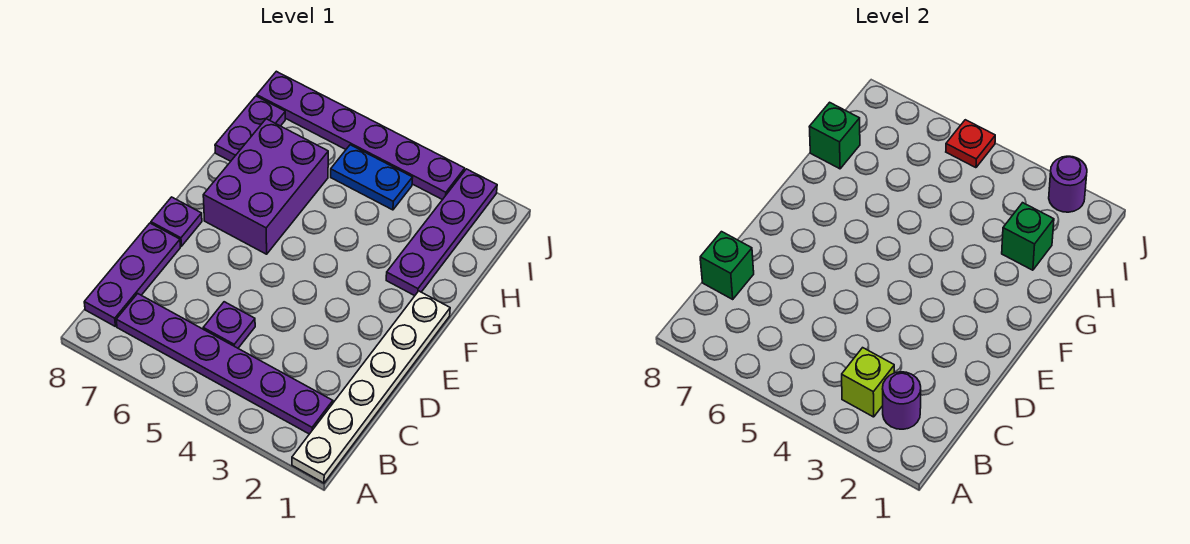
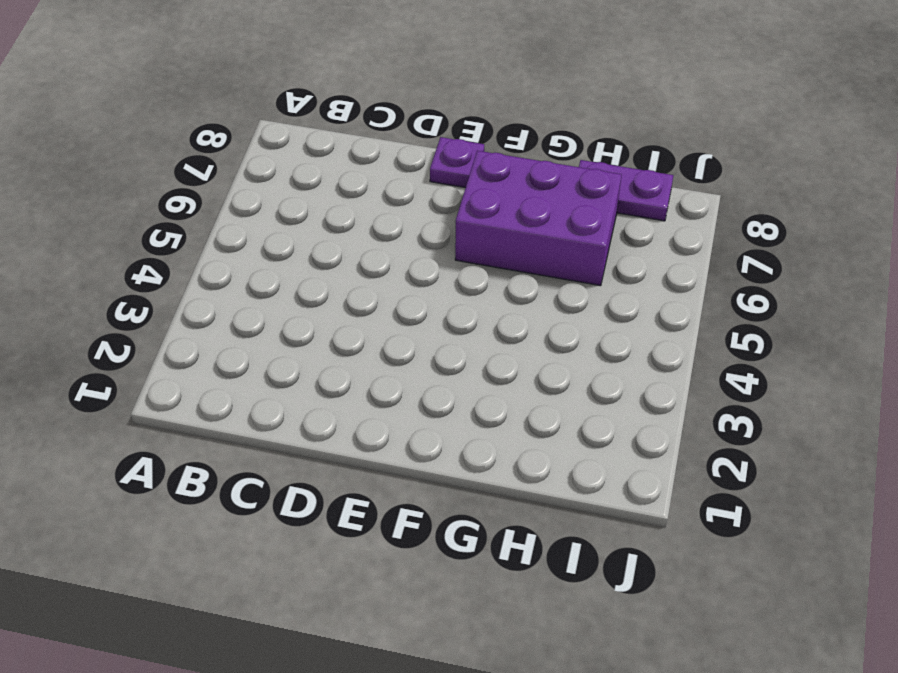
none -> white plate A1:F1 level 1
none -> purple plate B2:B7 level 1
none -> purple plate B8:D8 level 1

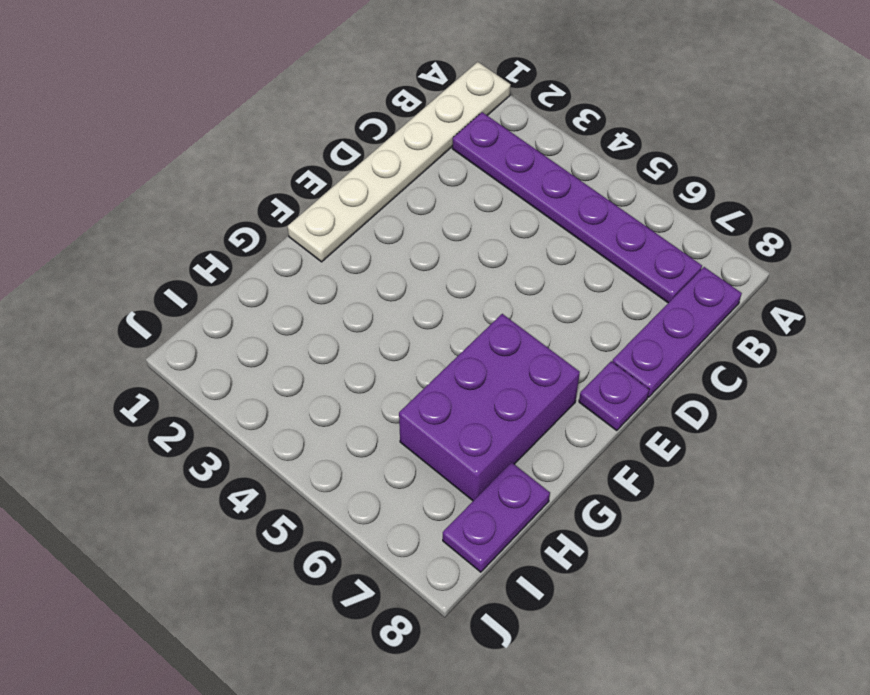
none -> purple plate C5 level 1
none -> purple plate G2:J2 level 1
none -> blue plate I4:I5 level 1

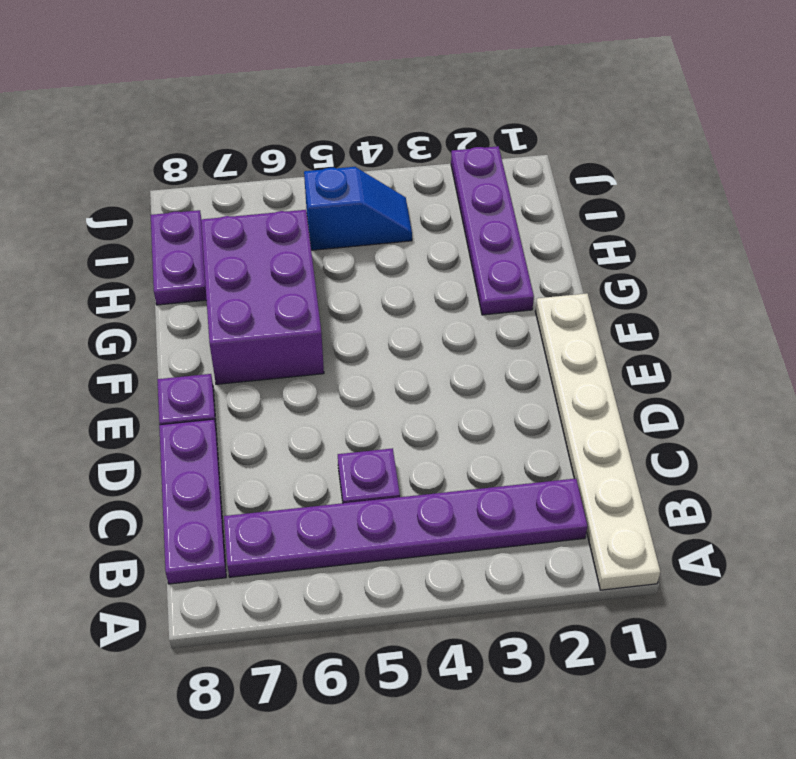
blue slope I4:I5 level 1 top 5 -> blue plate I4:I5 level 1
none -> purple plate J3:J8 level 1
none -> purple round brick B2 level 2
none -> lime brick B3 level 2

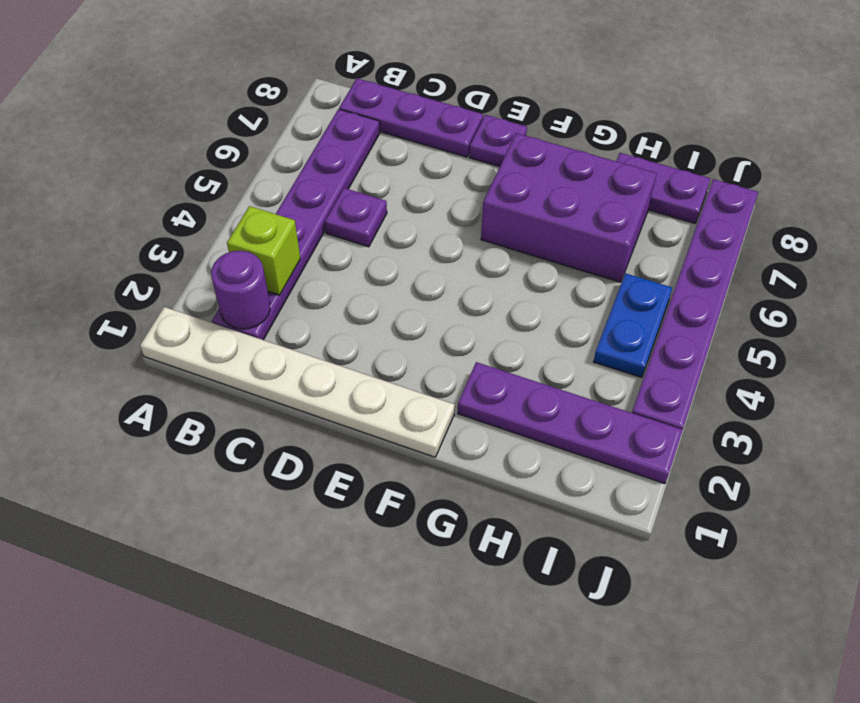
none -> green brick C8 level 2
none -> green brick H2 level 2
none -> green brick H8 level 2

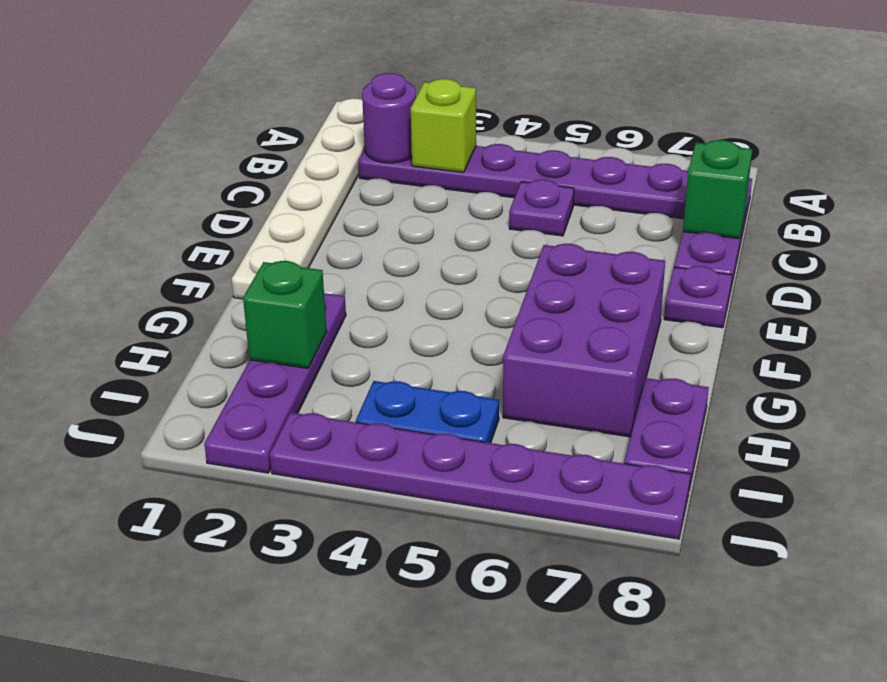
none -> green brick H8 level 2
none -> purple round brick J2 level 2
none -> red plate J5 level 2

